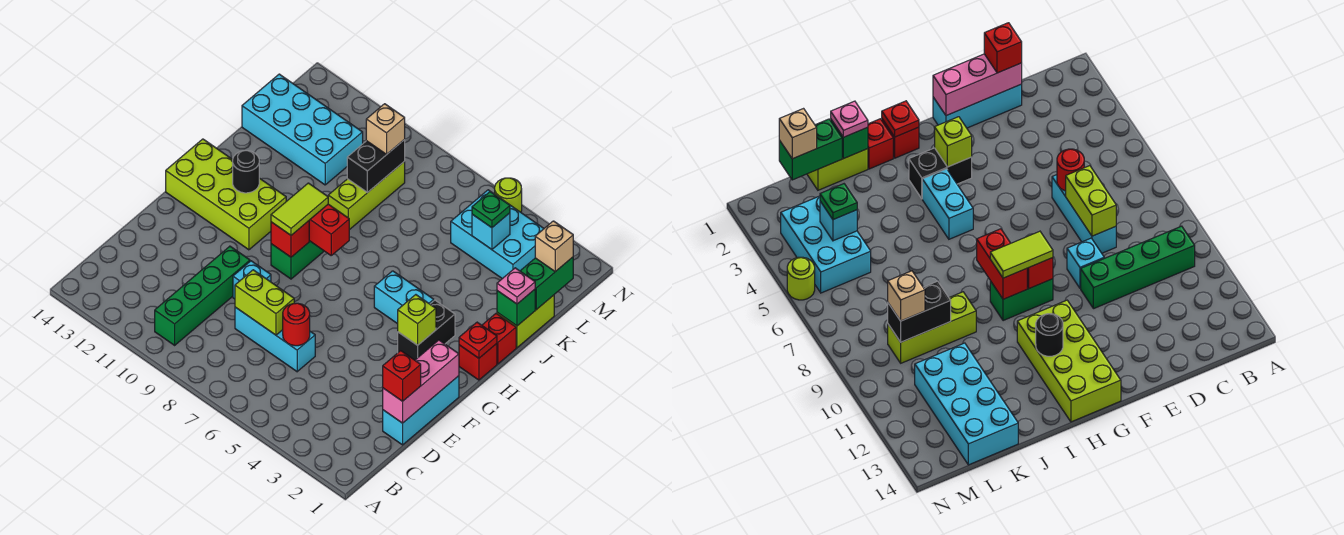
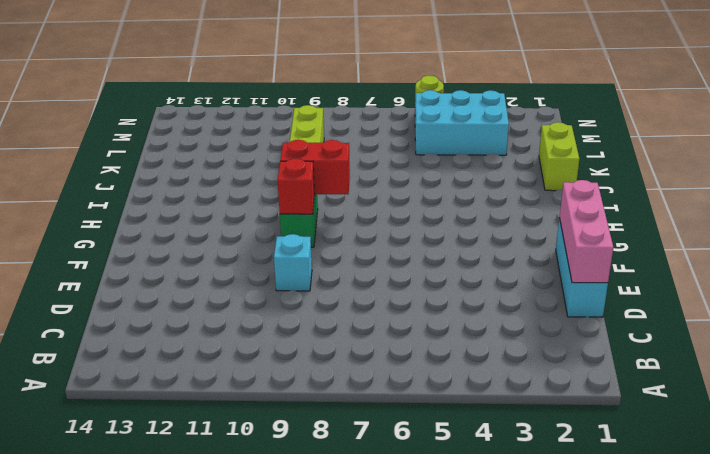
none -> green brick B10:E10 level 1
none -> cyan brick D6:D8 level 1
none -> black brick G3:H3 level 1
none -> lime brick G11:H14 level 1

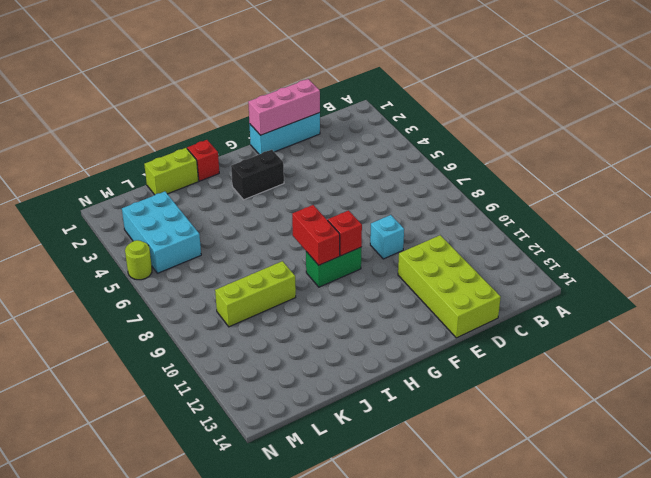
lime brick D11:E14 level 1 -> lime brick G11:H14 level 1
none -> green brick B10:E10 level 1
none -> cyan brick D6:D8 level 1
none -> red brick H1 level 1
none -> cyan brick H4:H5 level 1

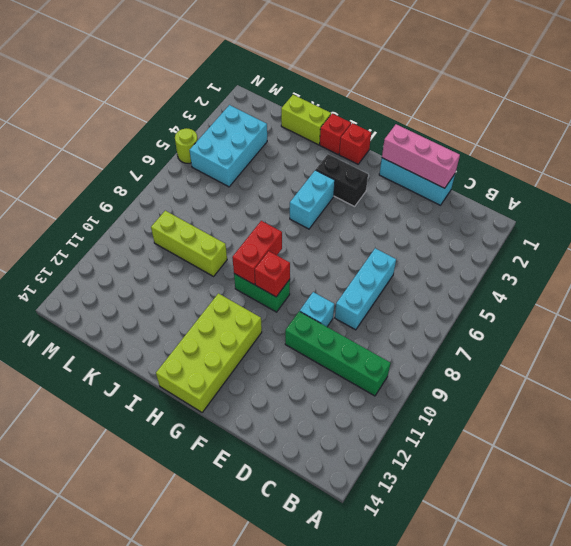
none -> cyan brick K11:L14 level 1
none -> red round brick D6 level 2
none -> lime brick D7:D8 level 2
none -> lime brick G3 level 2

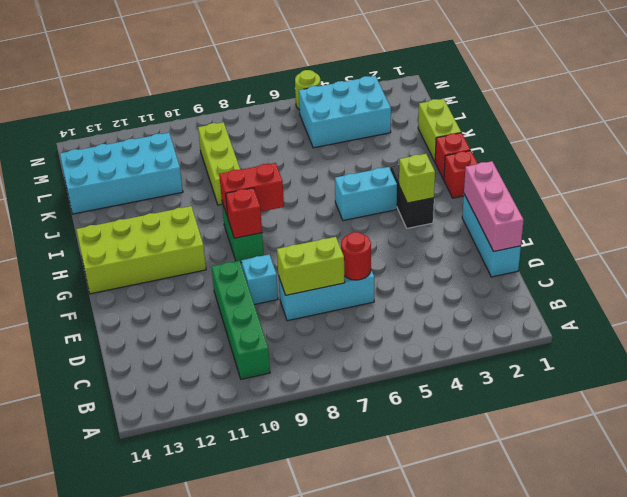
none -> red plate H1 level 2
none -> black round brick H12 level 2
none -> green brick J1 level 2
none -> green brick K1:L1 level 2

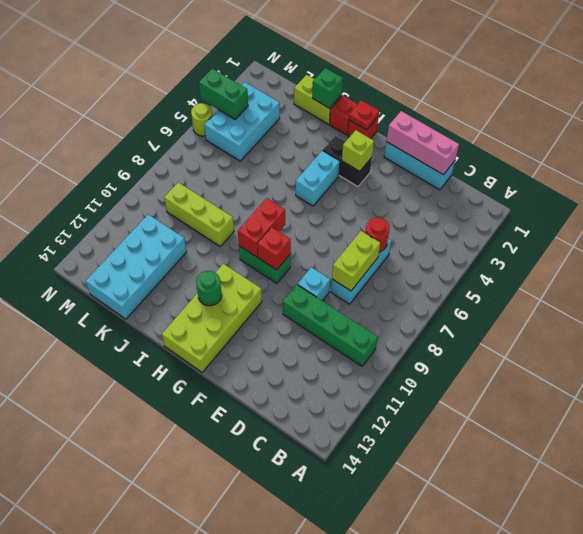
green round brick H12 level 2 -> black round brick H12 level 2
green brick M4:N4 level 2 -> green brick K1:L1 level 2
none -> black brick K9:L9 level 2
none -> cyan brick L4 level 2
none -> red brick D1 level 3
none -> lime tile G9:H9 level 3

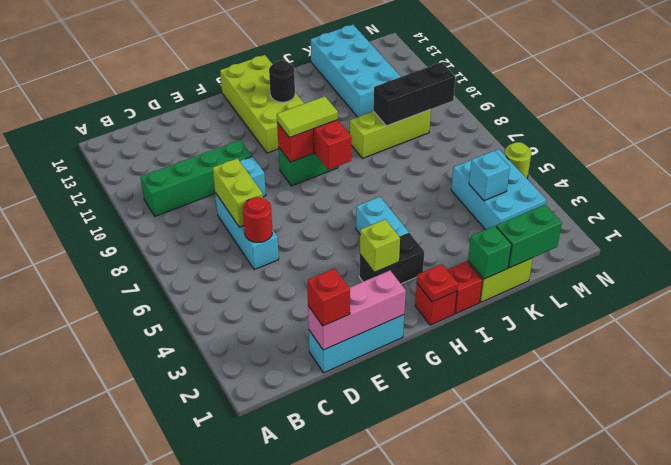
black brick K9:M9 level 2 -> black brick K9:L9 level 2
none -> pink plate J1 level 3
none -> tan brick L1 level 3
none -> green plate L4 level 3
none -> tan brick L9 level 3

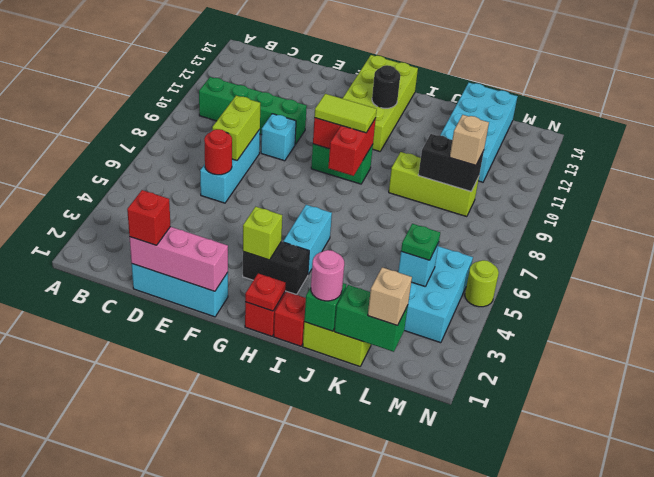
pink round brick J1 level 3 -> pink plate J1 level 3

